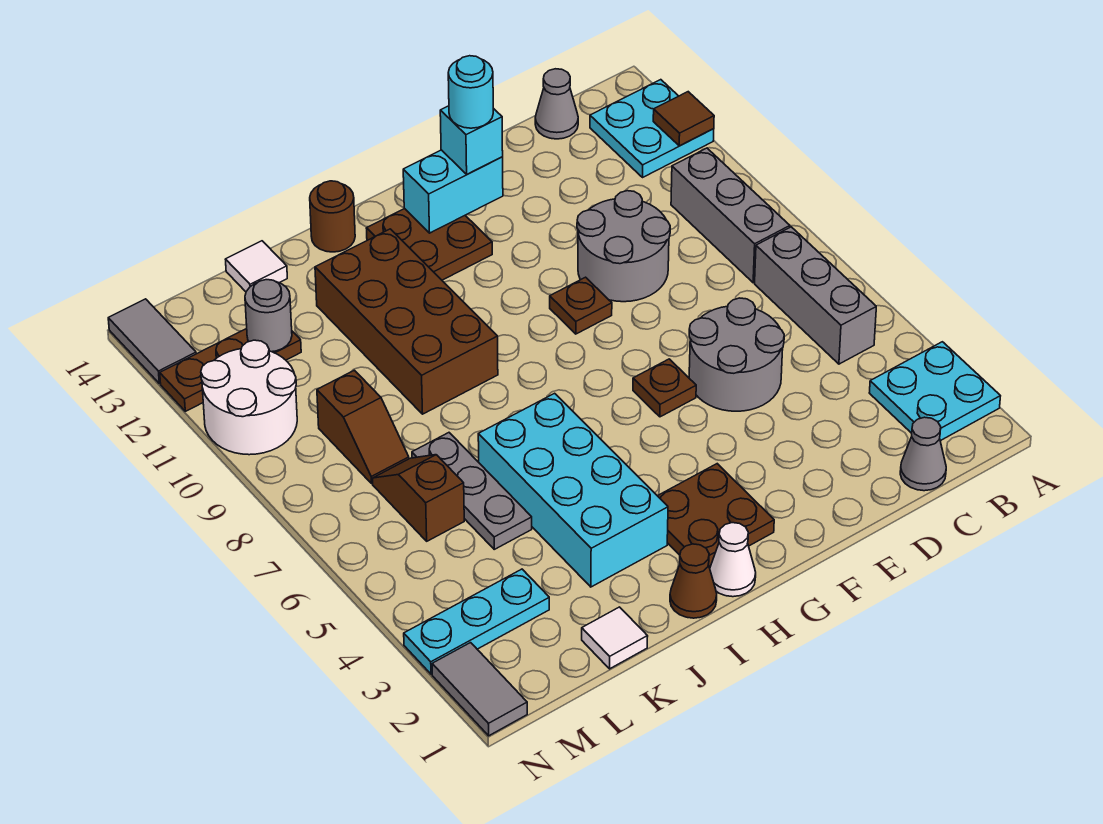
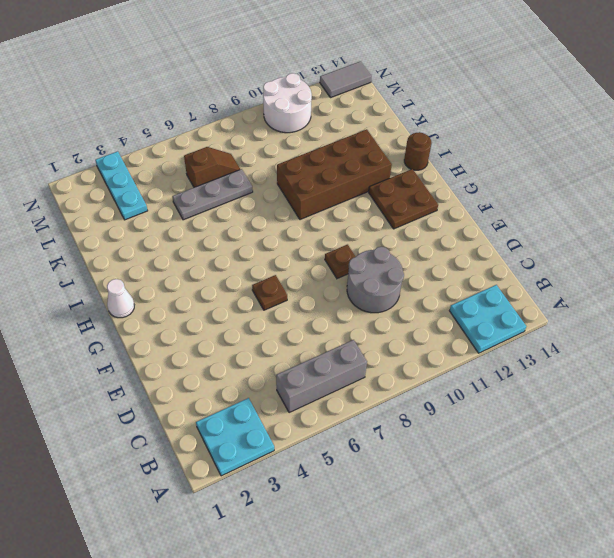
none -> grey brick B8:B10 level 1
none -> grey cone C1 level 1
none -> grey cone C14 level 1
none -> grey round brick D5:E6 level 1

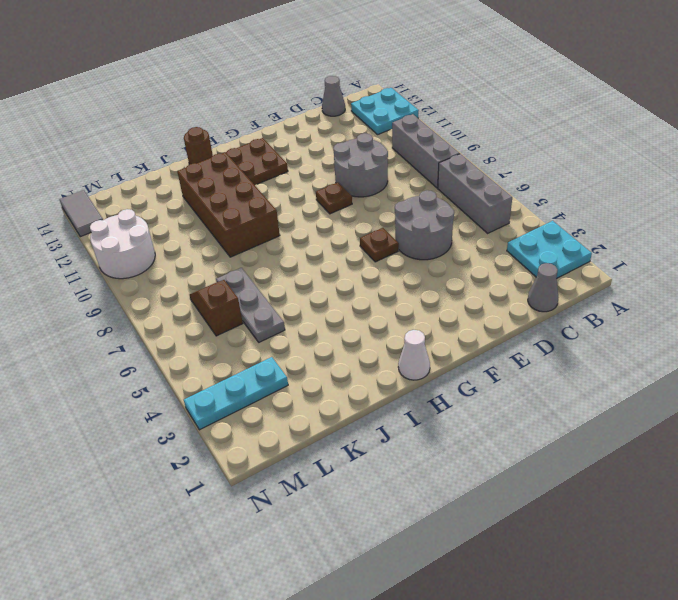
none -> brown plate G2:H3 level 1
none -> brown cone I1 level 1
none -> cyan brick I3:J6 level 1
none -> white tile K1 level 1

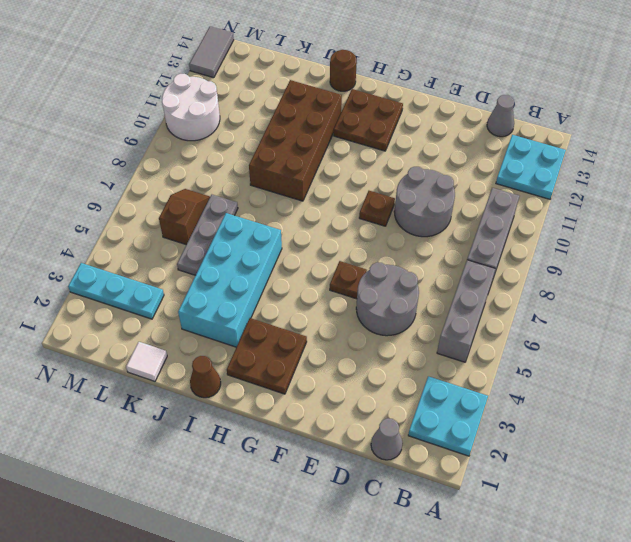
none -> white cone H1 level 1
none -> white tile K14 level 1
none -> brown slope L8:L9 level 1 top 9
none -> brown plate L12:N12 level 1

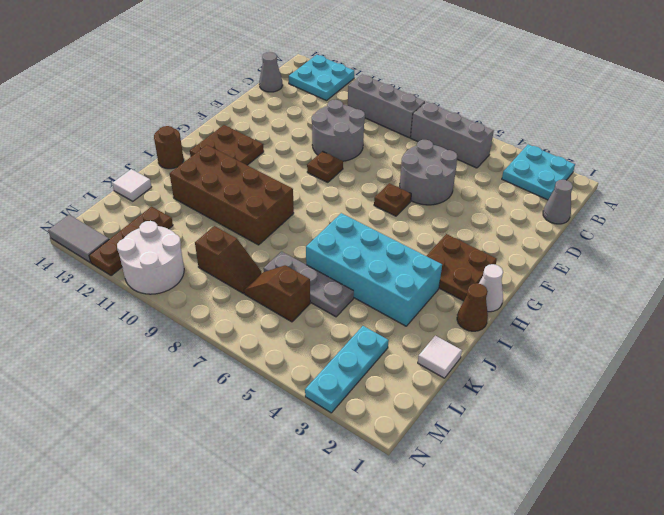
none -> grey tile N1:N2 level 1
none -> brown tile A12 level 2
none -> cyan brick F13:G13 level 2
none -> grey round brick L12 level 2

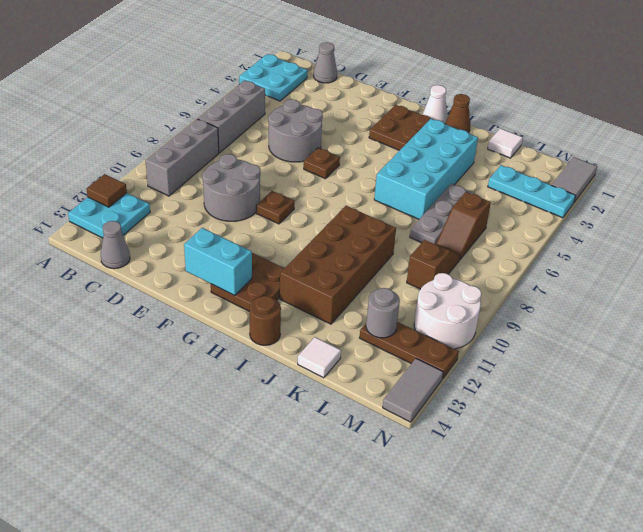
none -> cyan brick F13 level 3
none -> cyan round brick F13 level 4

